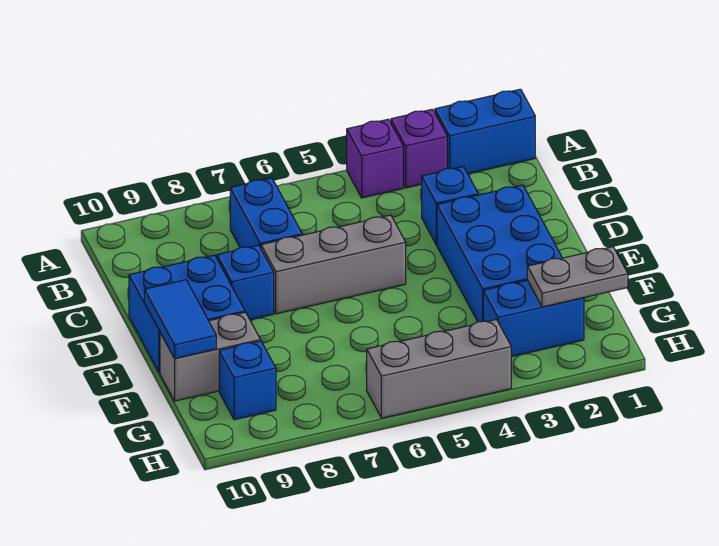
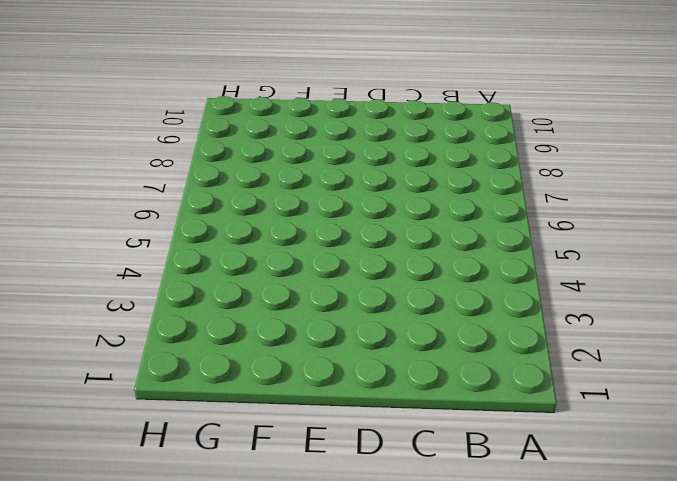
none -> blue brick A1:A2 level 1
none -> purple brick A3 level 1
none -> purple brick A4 level 1

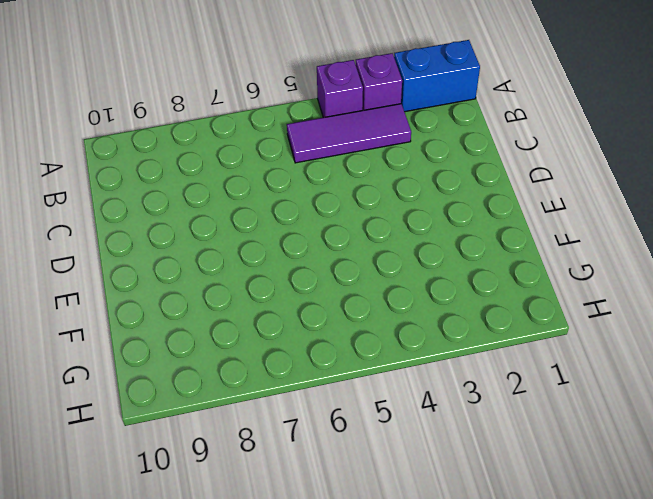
purple tile B3:B5 level 1 -> none
none -> blue brick B7:C7 level 1
none -> blue brick C3 level 1
none -> blue brick D2:F3 level 1

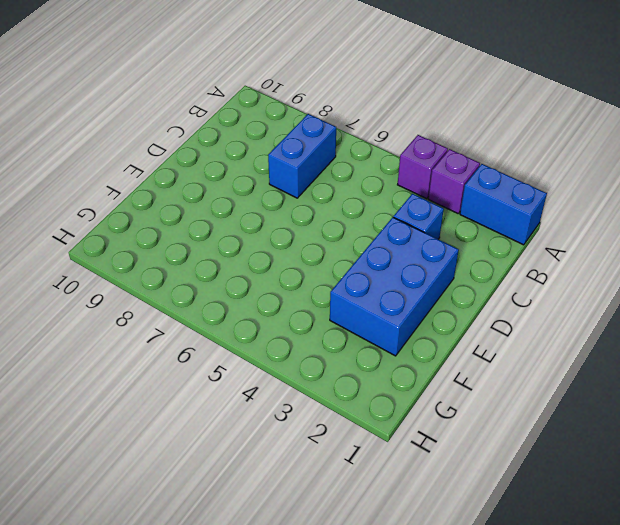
none -> grey brick D5:D7 level 1
none -> blue brick D8 level 1
none -> blue brick D9:E10 level 1

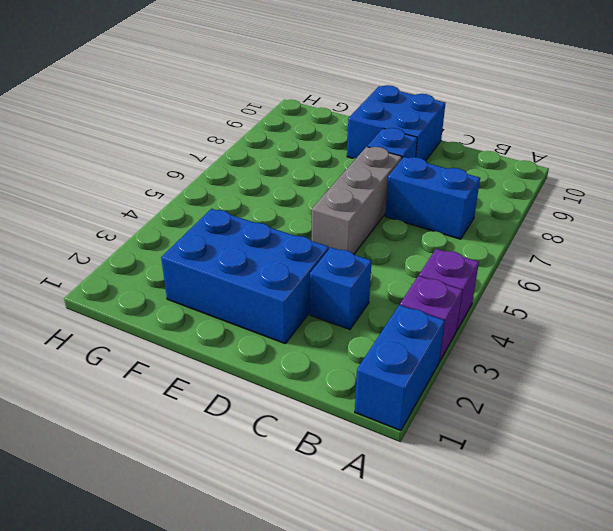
none -> grey brick F9:F10 level 1
none -> blue brick G2:G3 level 1
none -> blue brick G9 level 1

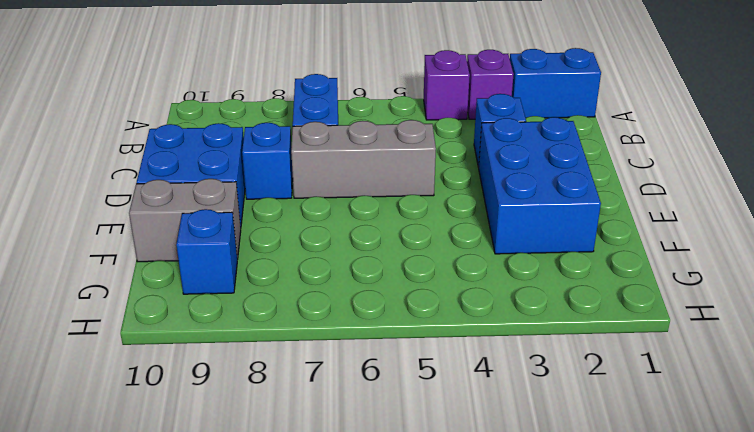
none -> blue brick G2:G3 level 1
none -> grey brick H4:H6 level 1
none -> blue tile E10:F10 level 2

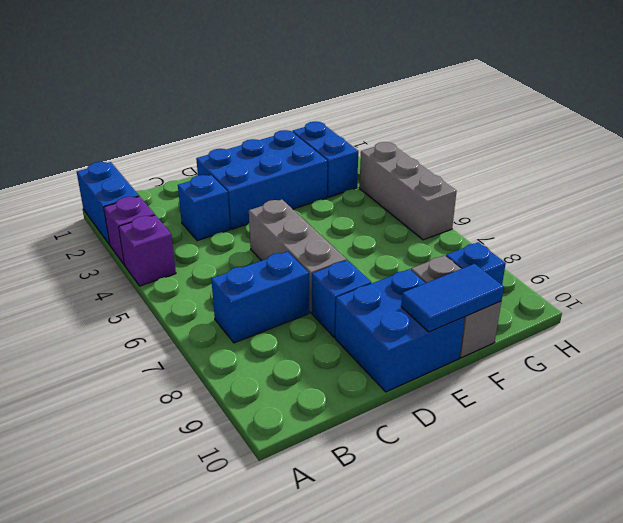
none -> grey plate G1:G2 level 2

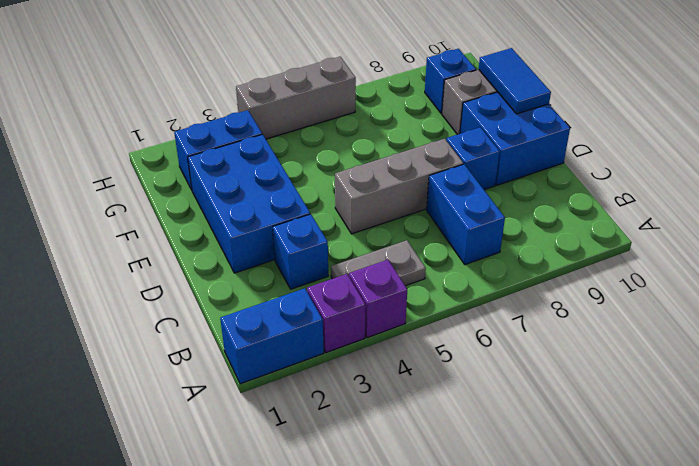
grey plate B4:B5 level 1 -> grey plate G1:G2 level 2

